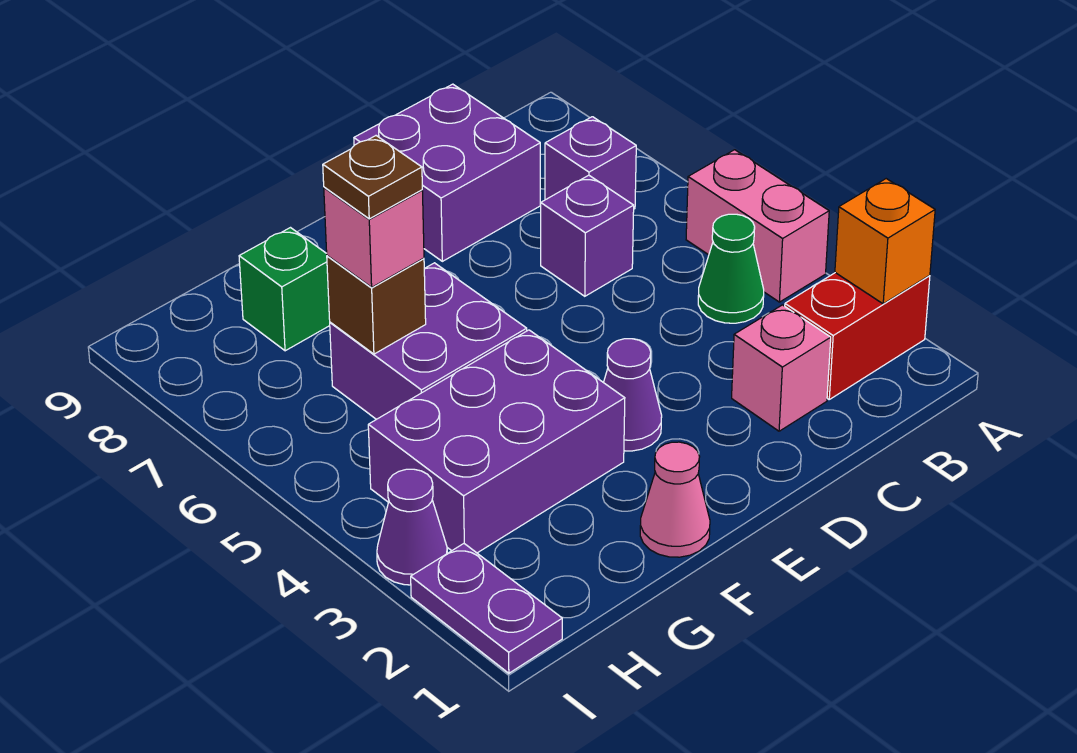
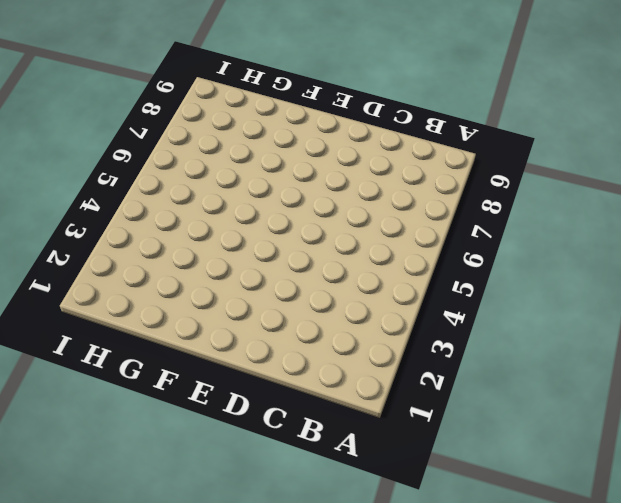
none -> red brick A2:B2 level 1
none -> pink brick A4:A5 level 1
none -> green cone B4 level 1

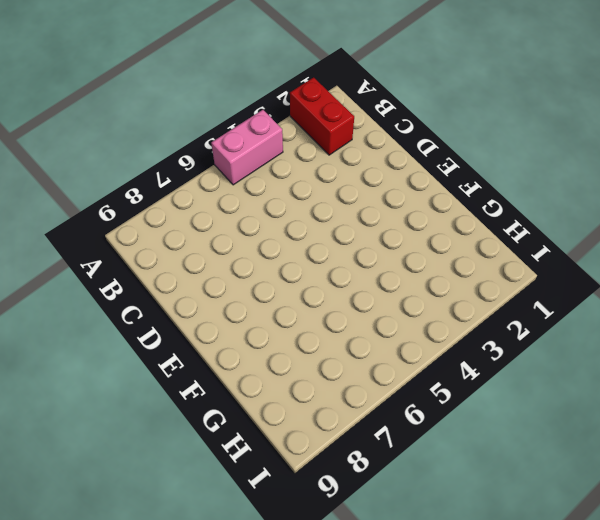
none -> green cone B4 level 1
none -> purple brick B7 level 1
none -> pink brick C2 level 1

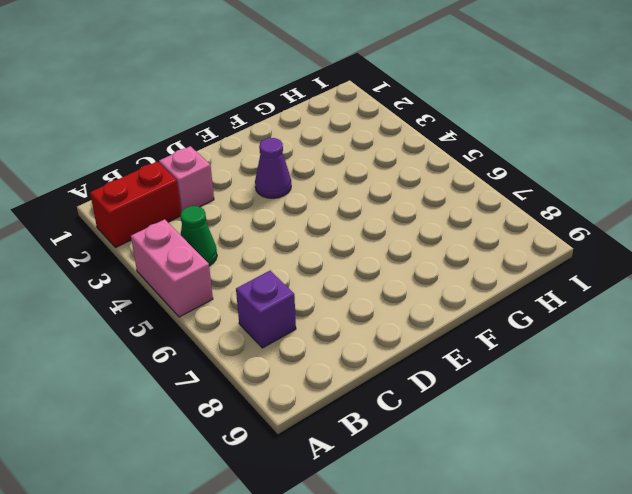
none -> purple brick C6 level 1
none -> purple brick C8:D9 level 1
none -> pink cone F1 level 1

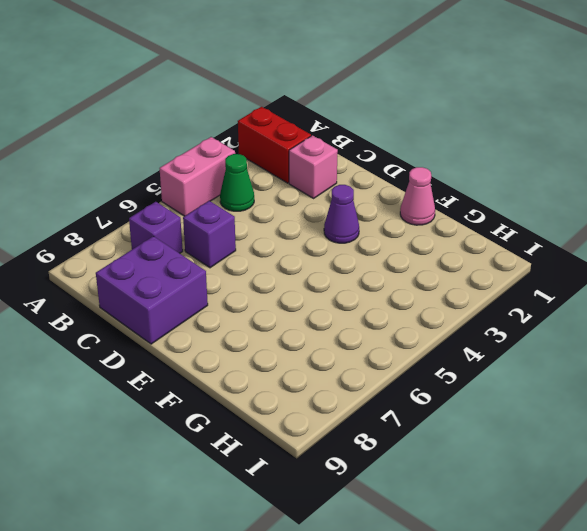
none -> purple brick F3:H4 level 1
none -> purple brick F5:G6 level 1
none -> green brick G8 level 1

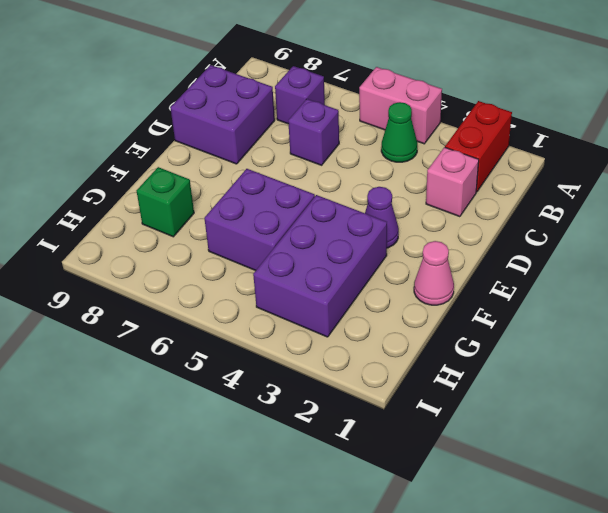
none -> purple plate I1:I2 level 1
none -> purple cone I3 level 1
none -> orange brick A2 level 2

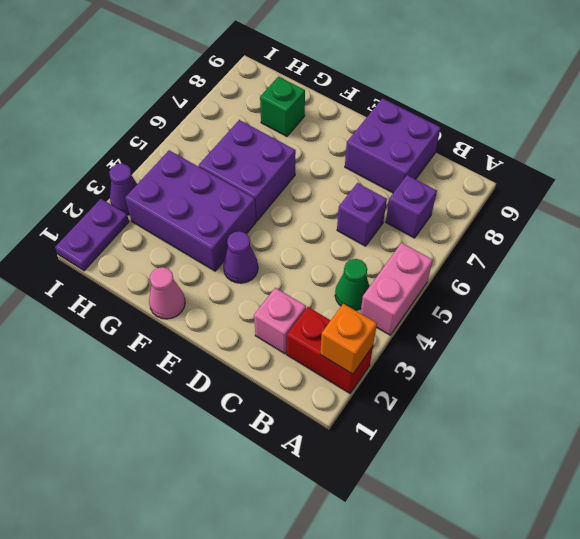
none -> brown brick G6 level 2
none -> pink brick G6 level 3
none -> brown plate G6 level 4

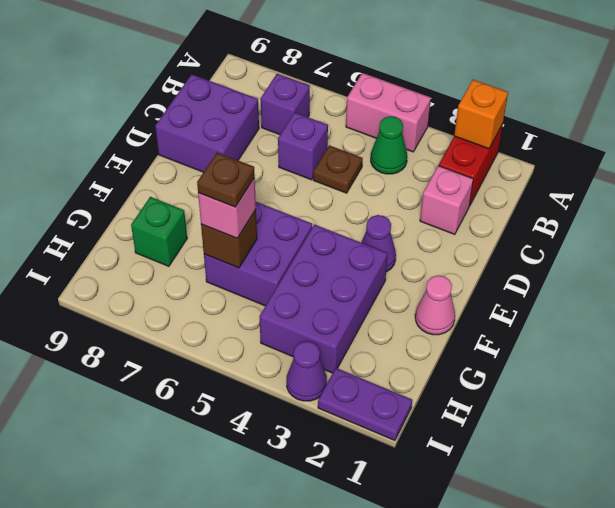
brown plate C5 level 1 -> none

